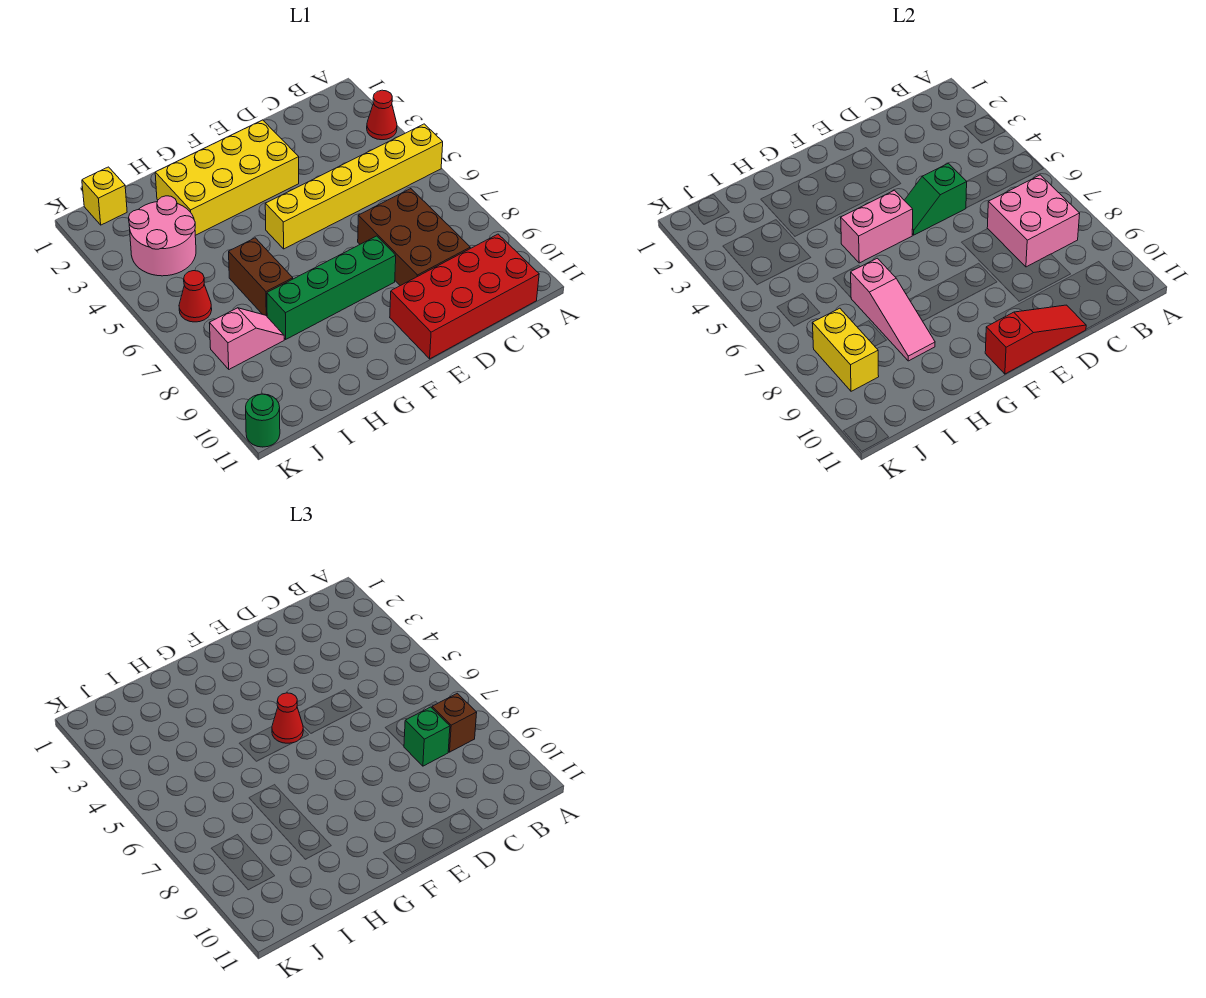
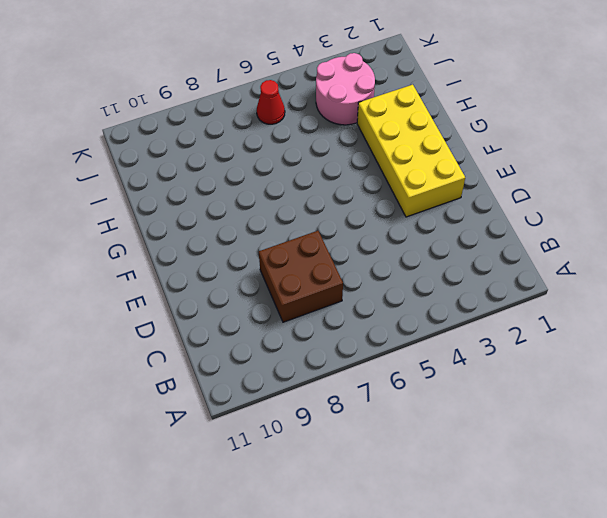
brown brick C7:D8 level 1 -> brown brick C7:D9 level 1
none -> red cone A3 level 1
none -> yellow brick A5:F5 level 1
none -> red brick B10:E11 level 1

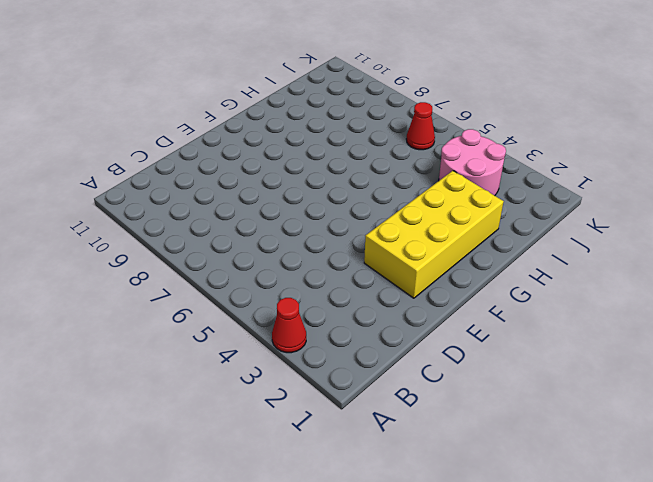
none -> yellow brick A5:F5 level 1
none -> red brick B10:E11 level 1
none -> brown brick C7:D9 level 1

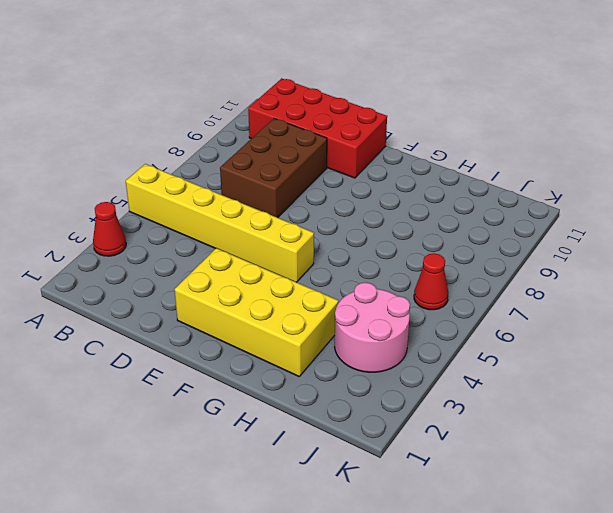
none -> green brick E8:H8 level 1
none -> brown brick H6:H7 level 1
none -> pink slope I8:J8 level 1 top J

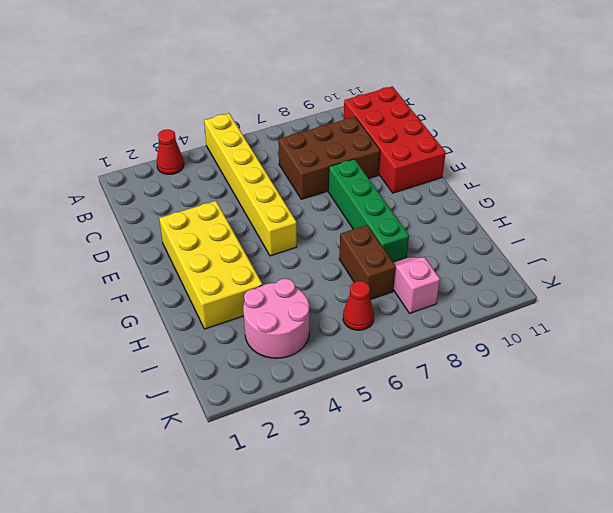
brown brick H7:I7 level 1 -> brown brick H6:H7 level 1
none -> yellow brick J1 level 1
none -> green round brick K11 level 1
none -> pink brick B7:C8 level 2

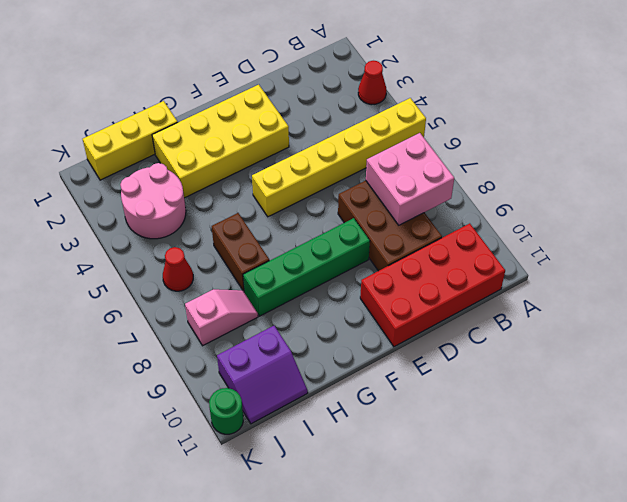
yellow brick H1:J1 level 1 -> yellow brick J1 level 1
purple slope I10:J11 level 1 top 10 -> none
none -> green slope D5:E5 level 2 top D
none -> red slope D11:F11 level 2 top F
none -> pink brick F5:G5 level 2

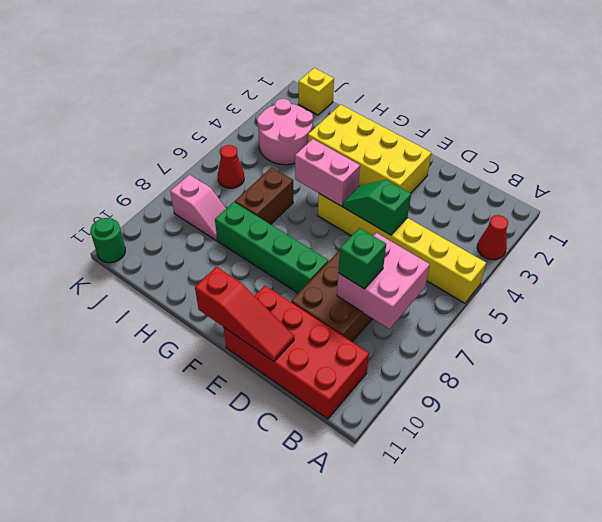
none -> pink slope H7:H9 level 2 top 7
none -> yellow brick J8:J9 level 2
none -> brown brick B8 level 3

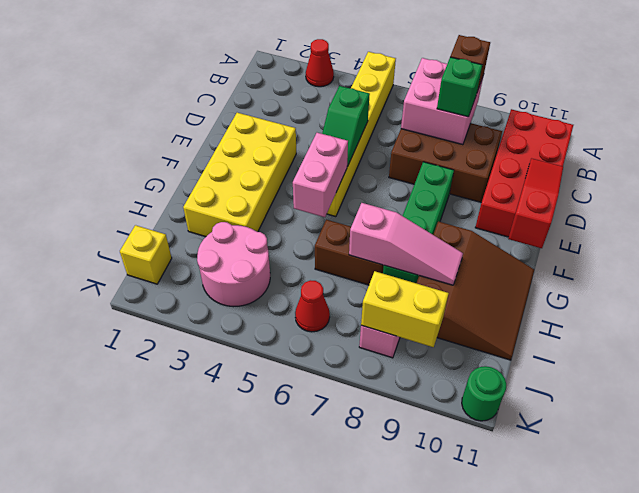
brown slope G9:I11 level 1 top 9 -> none
none -> red cone F5 level 3

